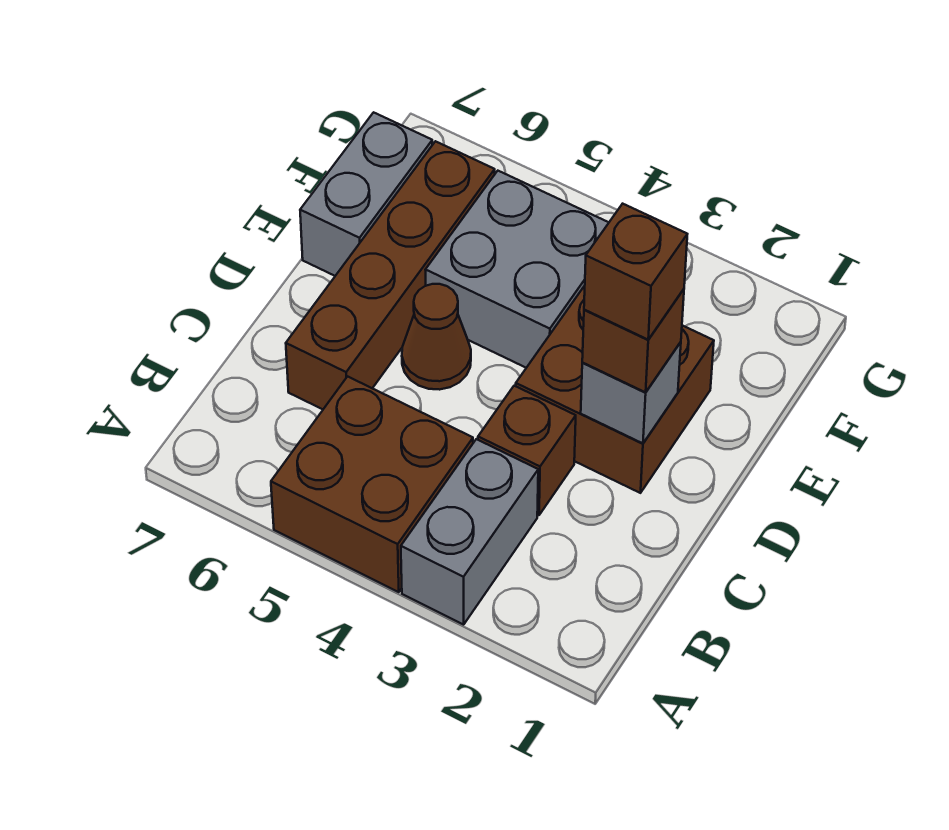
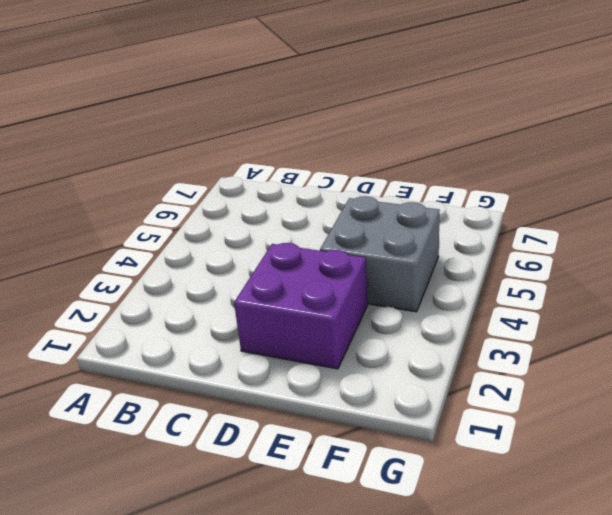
purple brick D2:E3 level 1 -> brown brick D2:E3 level 1
none -> grey brick A3:B3 level 1
none -> brown brick A4:B5 level 1

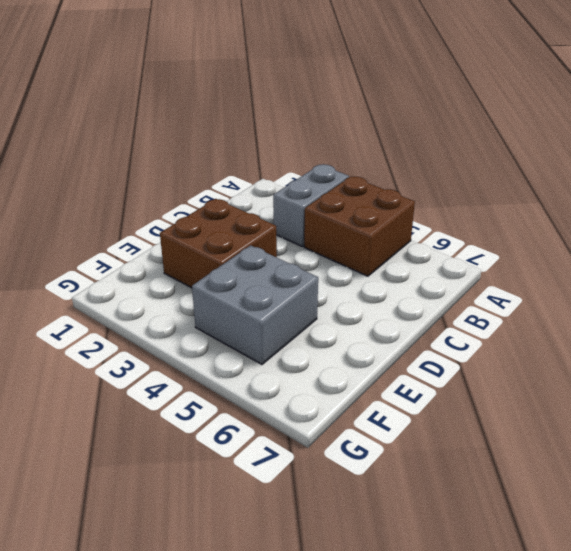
none -> brown brick C3 level 1
none -> brown brick C6:F6 level 1

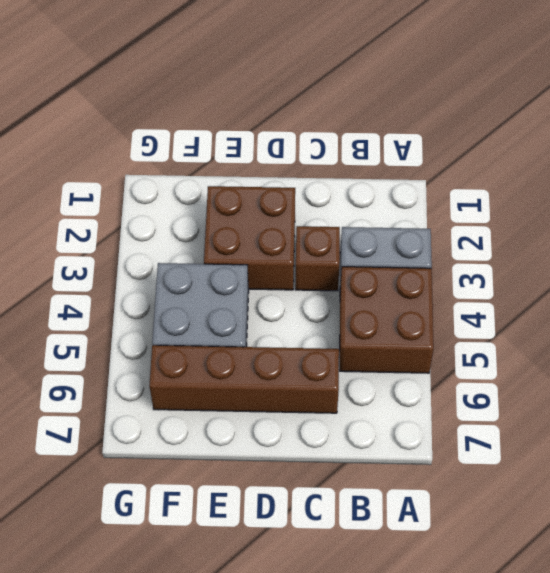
none -> brown cone D5 level 1
none -> grey brick E7:F7 level 1

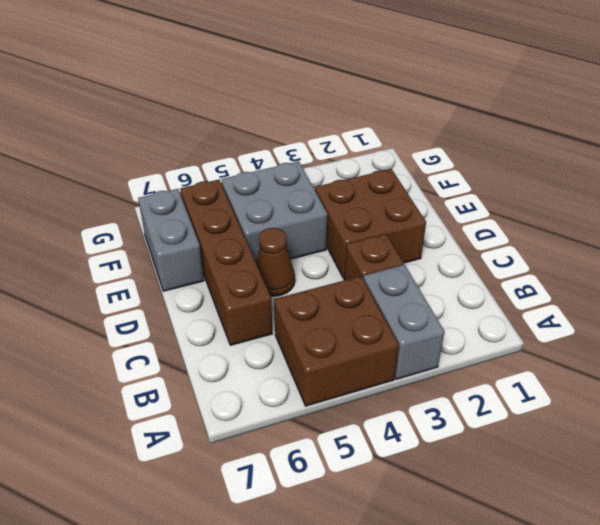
none -> grey brick D2 level 2
none -> brown brick D2 level 3

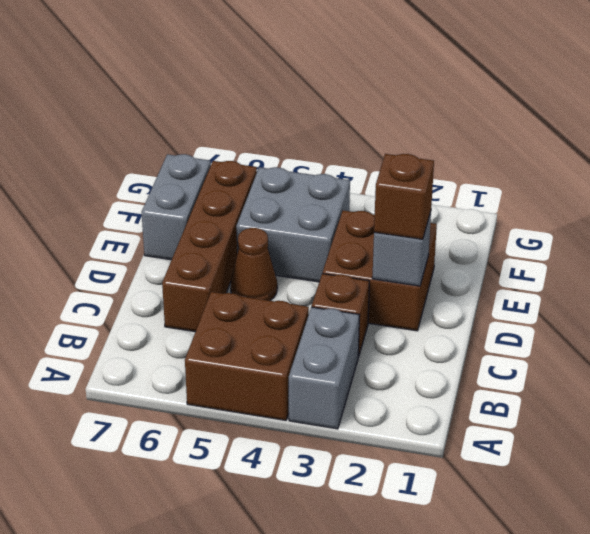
none -> brown brick D2 level 4

